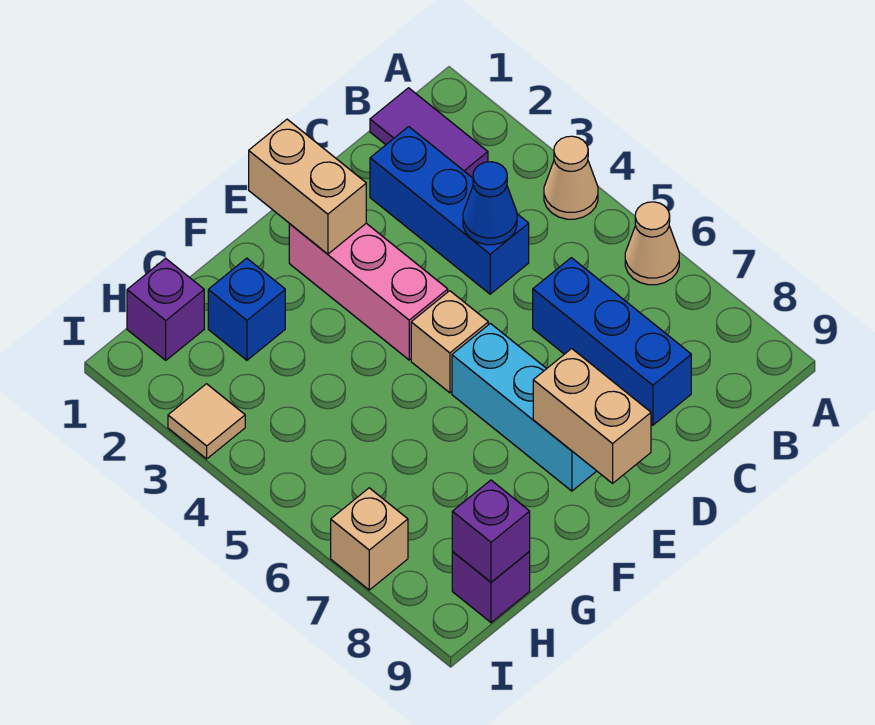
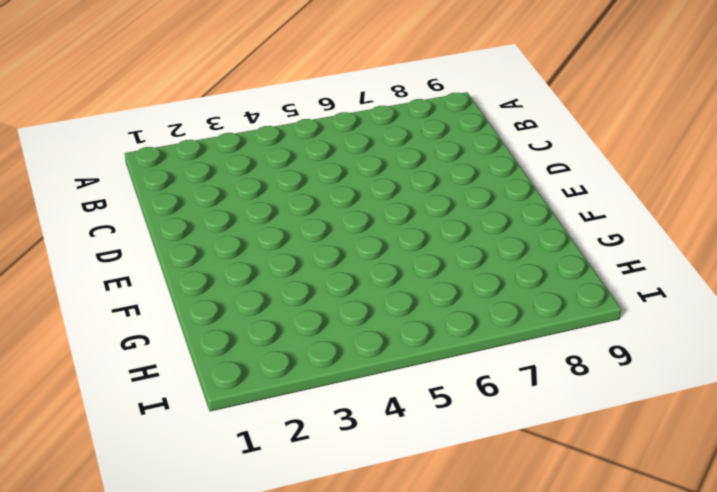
none -> tan cone A4 level 1
none -> tan cone A6 level 1
none -> purple tile B1:B2 level 1

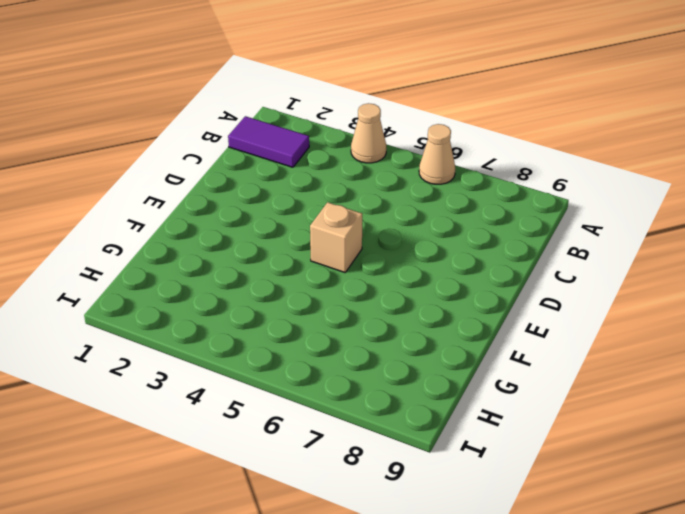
none -> blue brick C2:C4 level 1
none -> blue brick C6:C8 level 1
none -> pink brick E2:E4 level 1

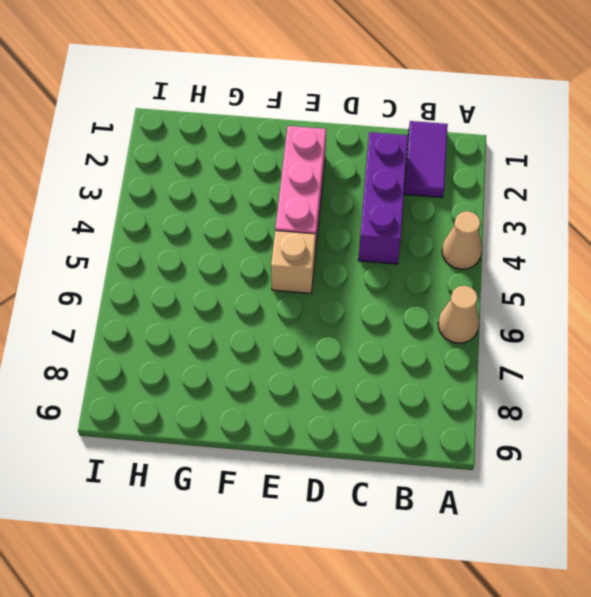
purple brick C2:C4 level 1 -> blue brick C2:C4 level 1
none -> blue brick C6:C8 level 1
none -> cyan brick E6:E8 level 1
none -> blue brick G2 level 1

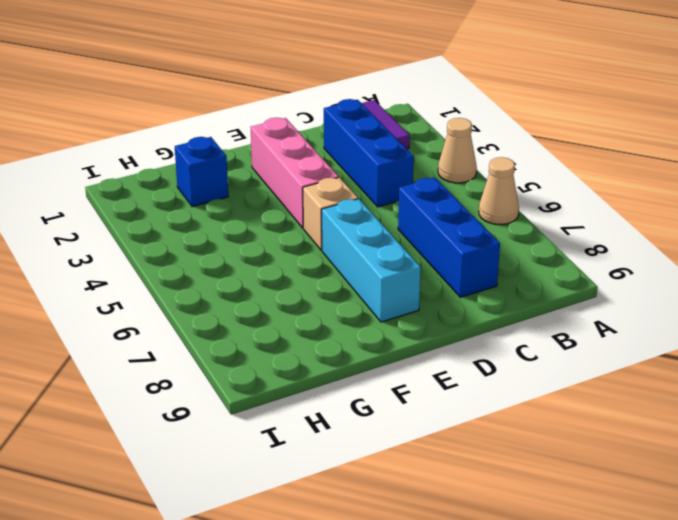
none -> purple brick H1 level 1
none -> purple brick H9 level 1
none -> tan tile I3 level 1

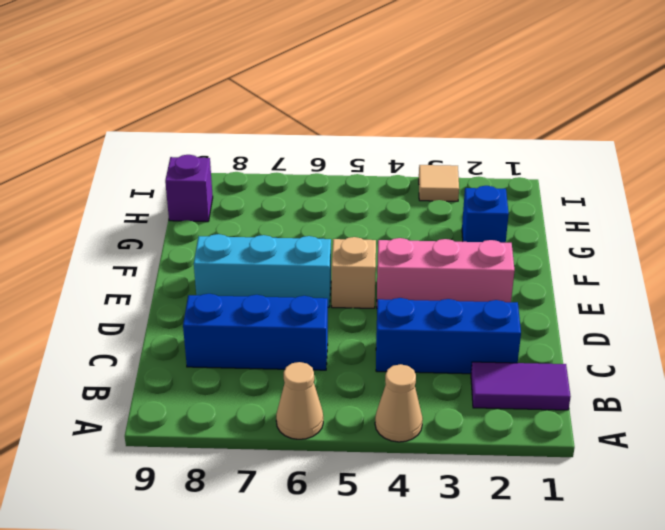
none -> purple brick H1 level 1
none -> tan brick I7 level 1
none -> blue cone C4 level 2

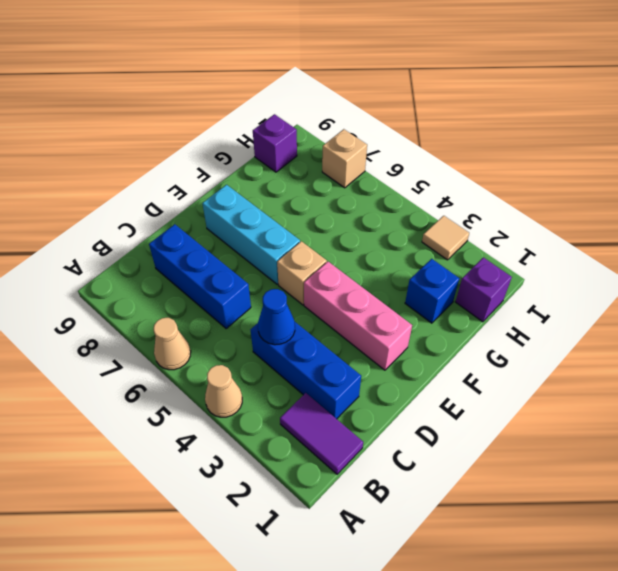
none -> tan brick E1:E2 level 2
none -> tan brick E8:E9 level 2
none -> purple brick H9 level 2

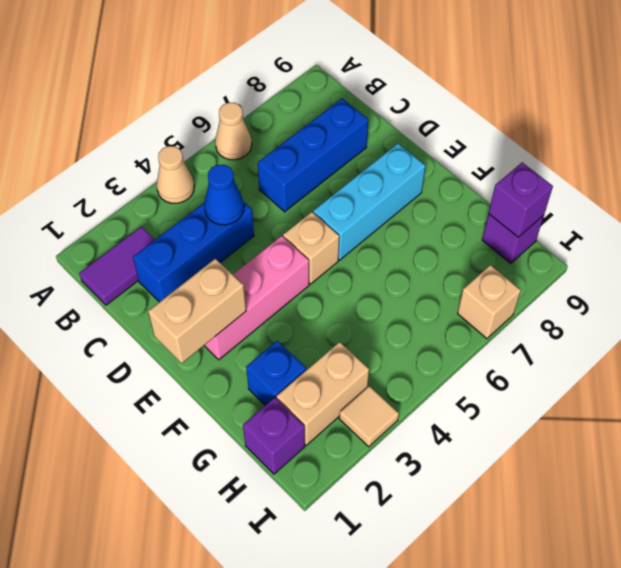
tan brick H2:H3 level 1 -> tan brick E8:E9 level 2

